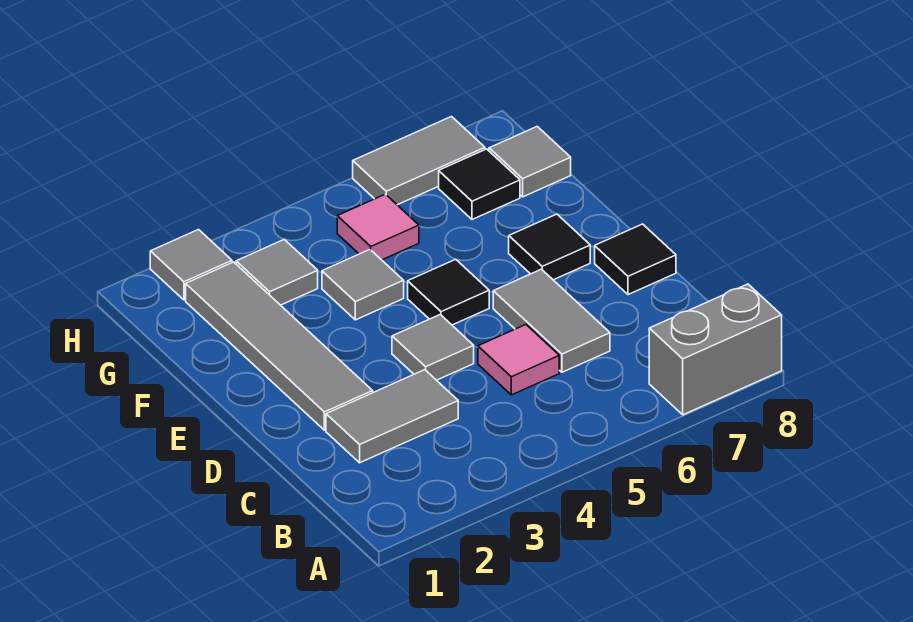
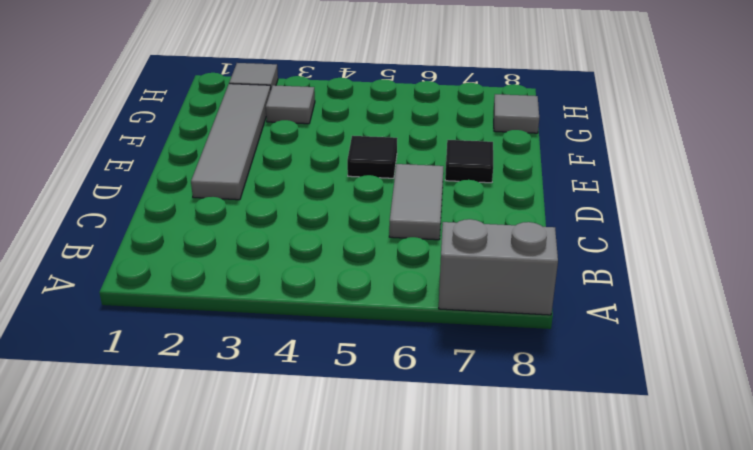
none -> grey tile C2:C3 level 1
none -> pink tile C5 level 1
none -> grey tile D4 level 1

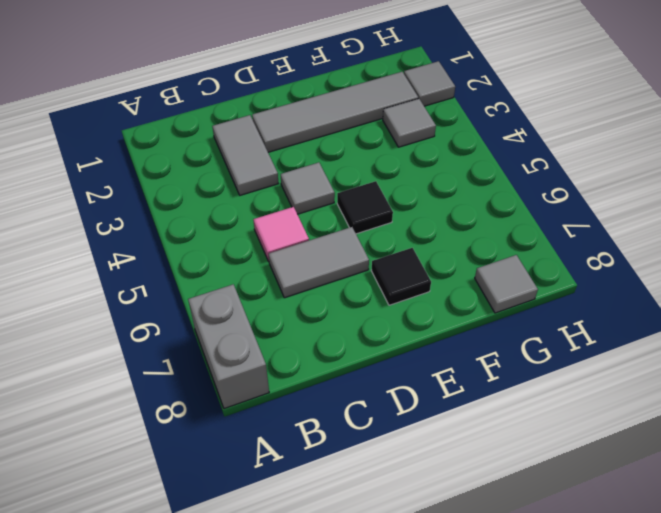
none -> black tile D8 level 1
none -> grey tile F4 level 1
none -> pink tile G5 level 1

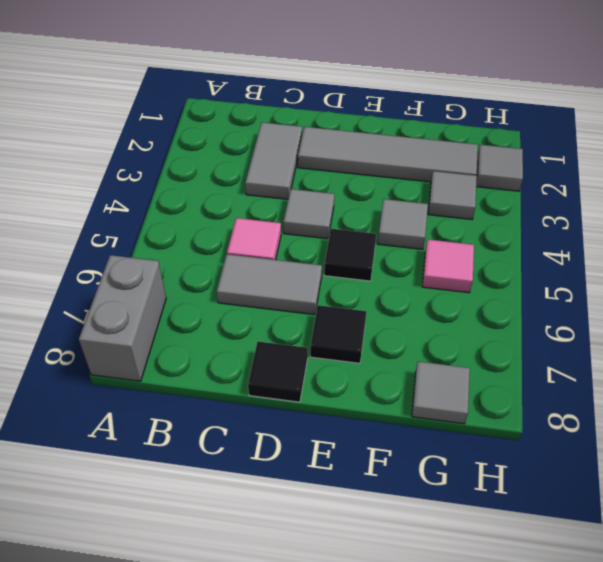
none -> black tile G7 level 1
none -> grey tile H6:H7 level 1

